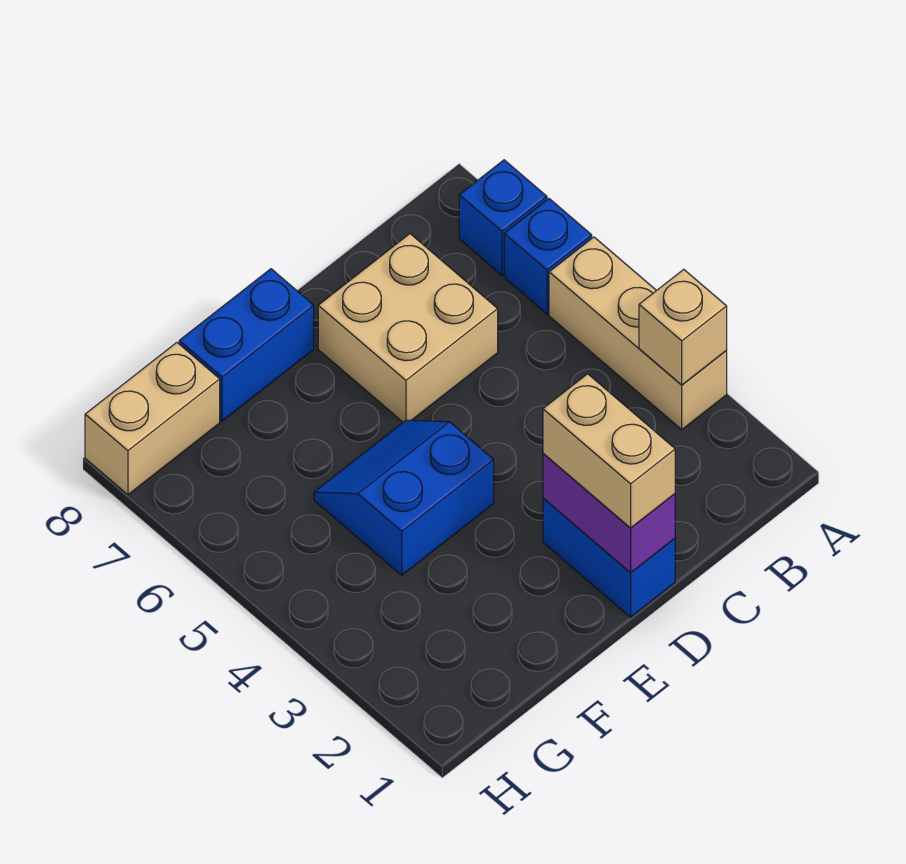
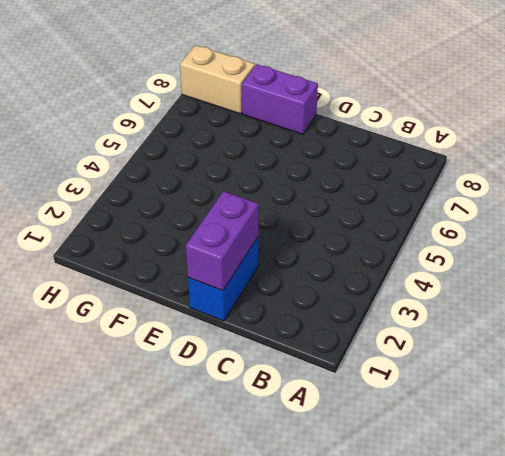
purple brick E8:F8 level 1 -> blue brick E8:F8 level 1
none -> tan brick A3:A5 level 1
none -> blue brick A6 level 1

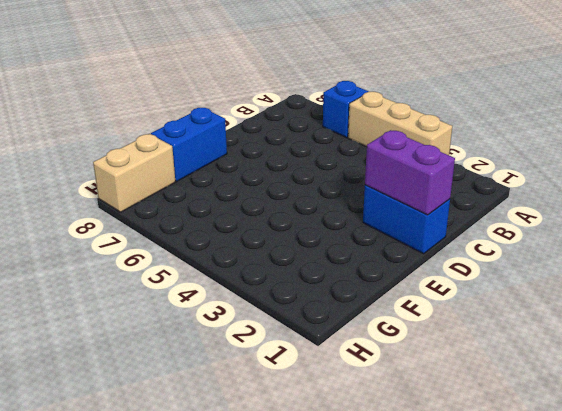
none -> blue brick A7 level 1
none -> tan brick C6:D7 level 1

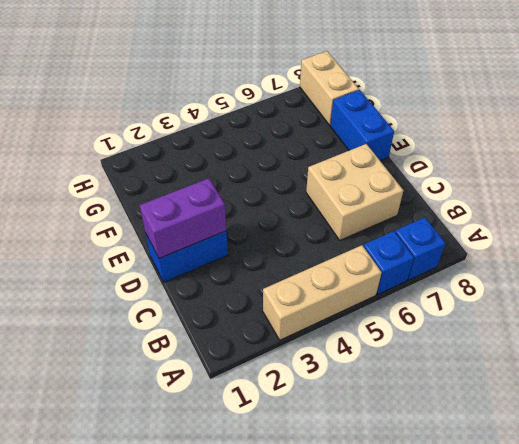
none -> blue slope E4:F5 level 1 top 4
none -> tan brick A3 level 2

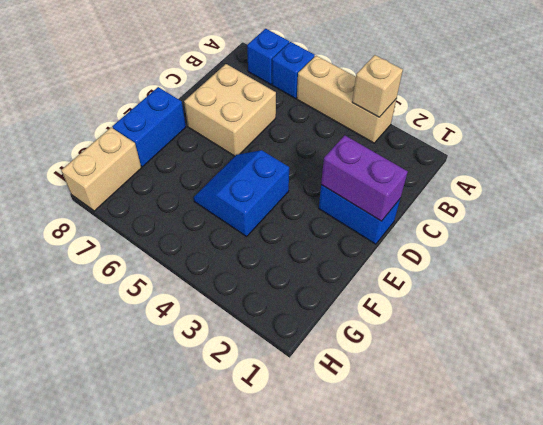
none -> tan brick D1:D2 level 3

